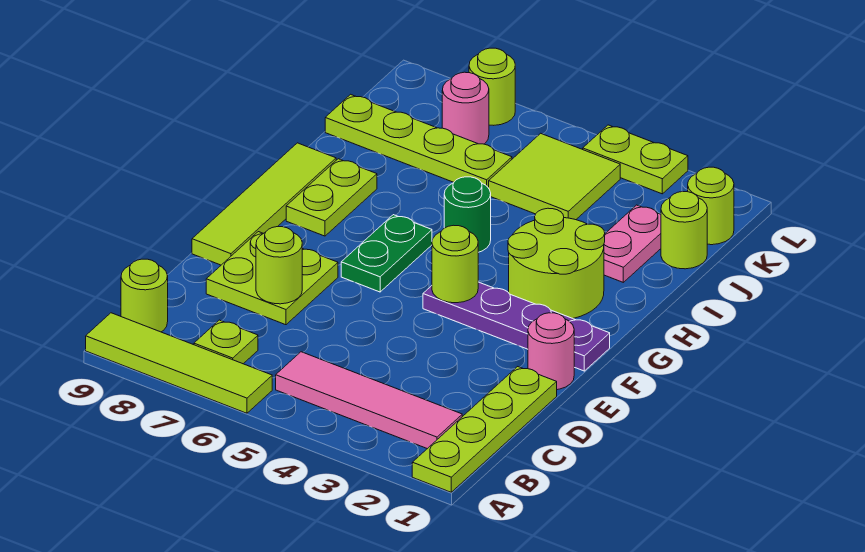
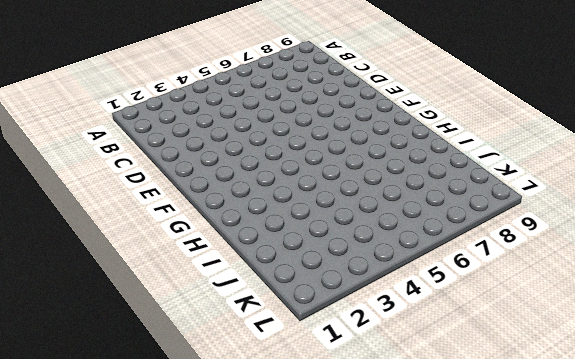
none -> lime plate A1:D1 level 1
none -> lime tile A6:A9 level 1
none -> pink tile B2:B5 level 1

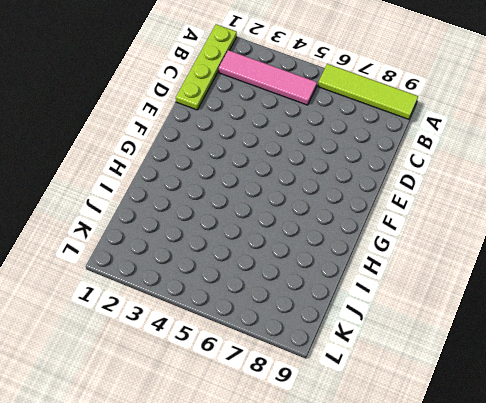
none -> lime plate B7 level 1
none -> lime round brick B9 level 1
none -> lime plate D7:E8 level 1

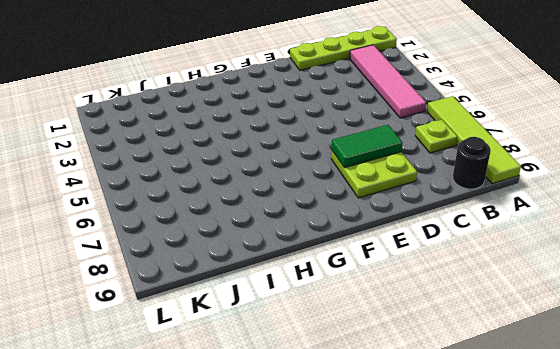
black round brick B9 level 1 -> lime round brick B9 level 1
green tile D7:E7 level 2 -> lime round brick D7 level 2
none -> pink round brick E1 level 1
none -> lime tile E9:H9 level 1
none -> purple plate F1:F4 level 1

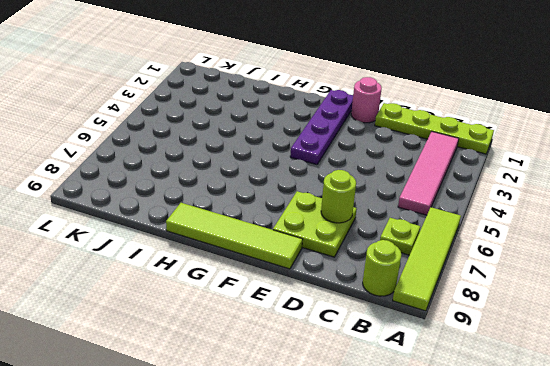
none -> green plate F6:G6 level 1
none -> lime round brick G2:H3 level 1
none -> lime plate G8:H8 level 1

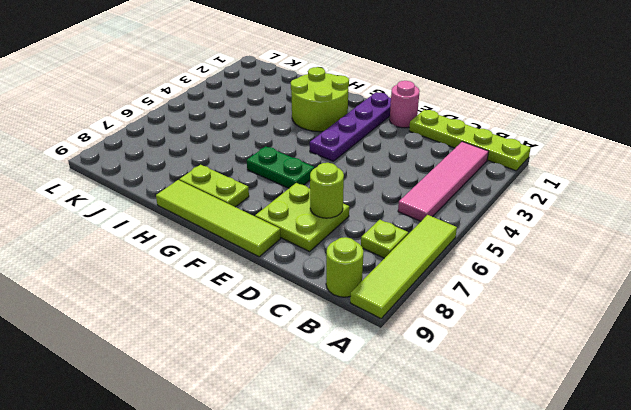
none -> green round brick H5 level 1
none -> pink plate I2:J2 level 1
none -> lime round brick J1 level 1

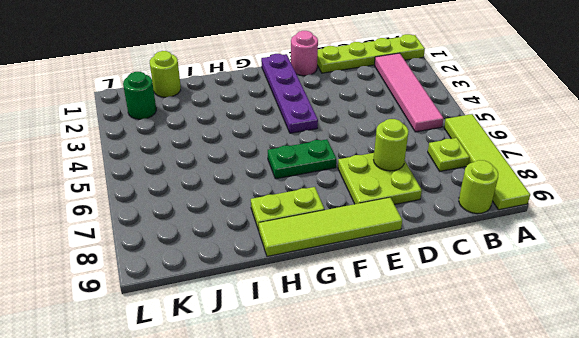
green round brick K2 level 1 -> green round brick H5 level 1
none -> lime round brick G2:H3 level 1
none -> pink plate I2:J2 level 1
none -> lime tile J4:K5 level 1

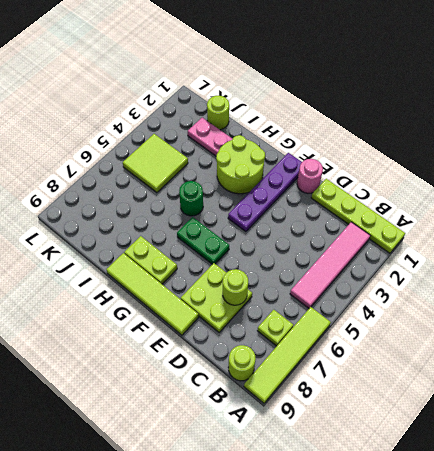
none -> lime plate J6:J9 level 1
none -> lime round brick K1 level 1
none -> pink round brick K7 level 1

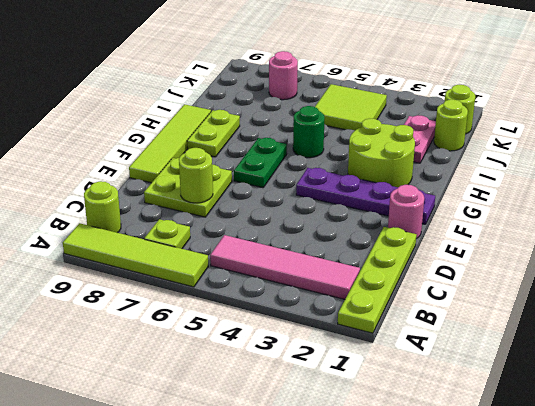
none -> lime plate J6:J9 level 1
none -> lime plate L3:L4 level 1
none -> lime round brick L7 level 1

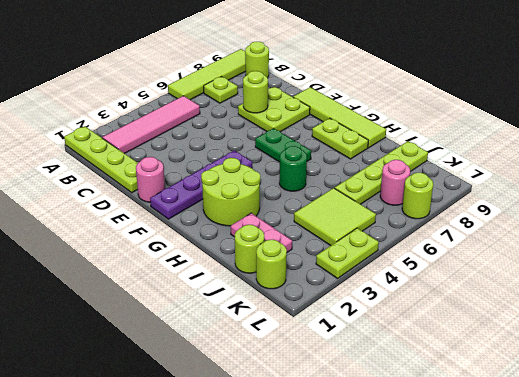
none -> lime round brick F4 level 2

